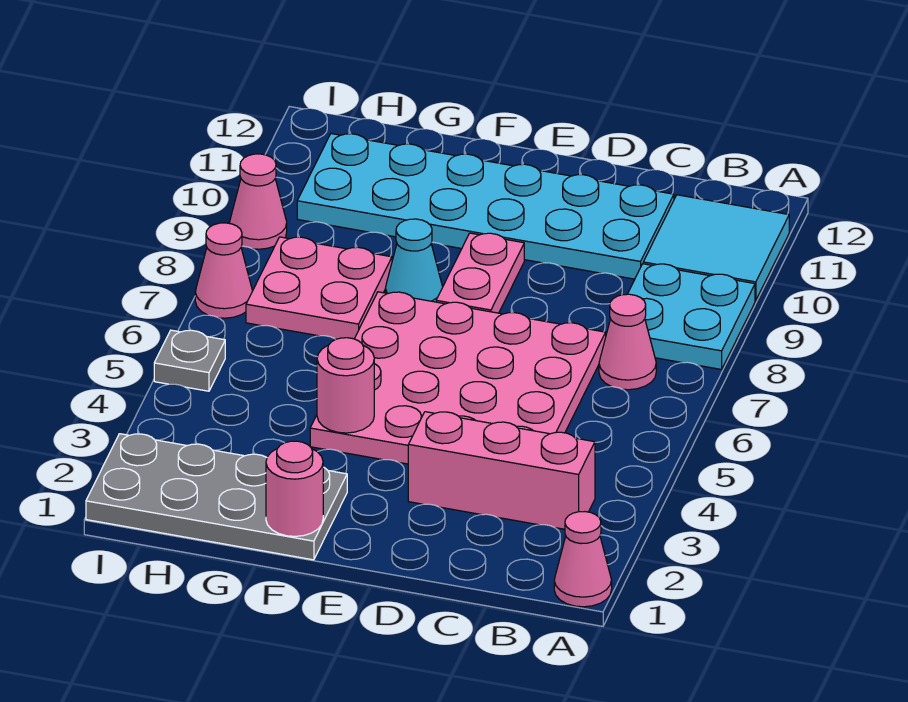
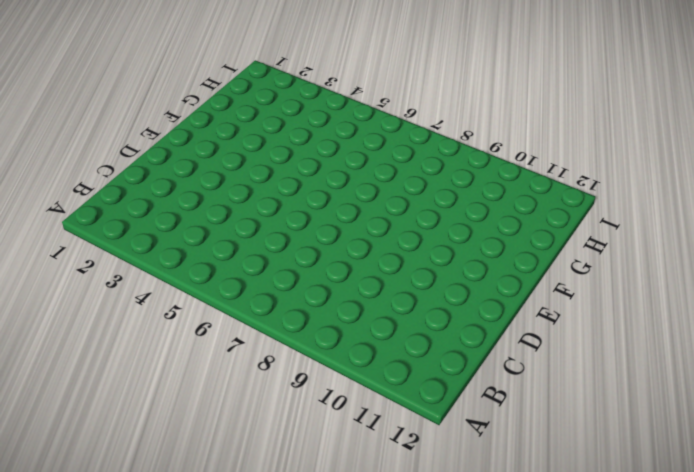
none -> pink cone A1 level 1
none -> cyan plate A8:B9 level 1
none -> cyan tile A10:B11 level 1

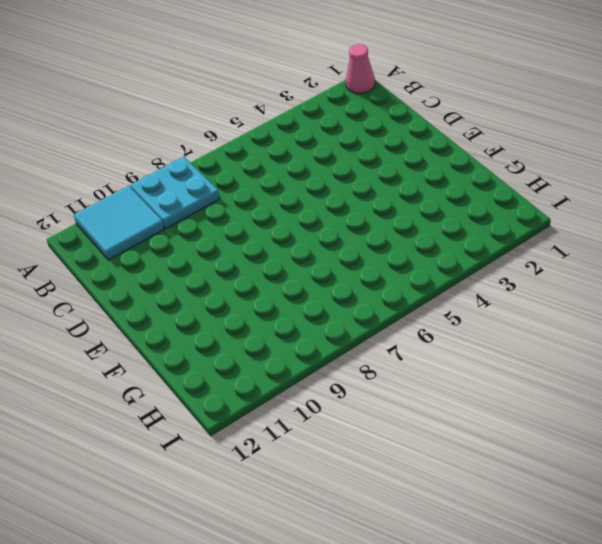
none -> pink brick B3:D3 level 1
none -> pink cone B7 level 1
none -> pink plate C4:F7 level 1

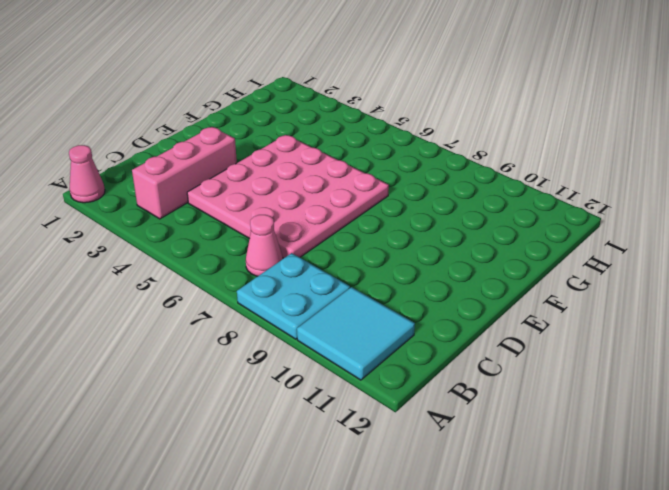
none -> cyan plate C10:H11 level 1
none -> pink plate E8:E9 level 1
none -> grey plate F1:I2 level 1

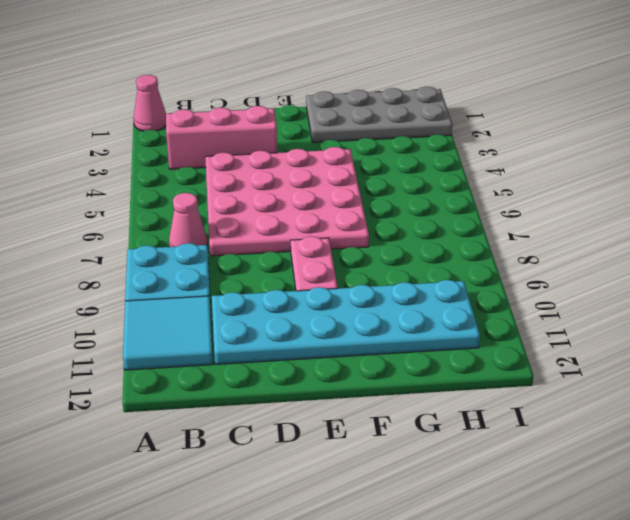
none -> cyan cone F8 level 1
none -> pink plate G7:H8 level 1
none -> grey plate I5 level 1

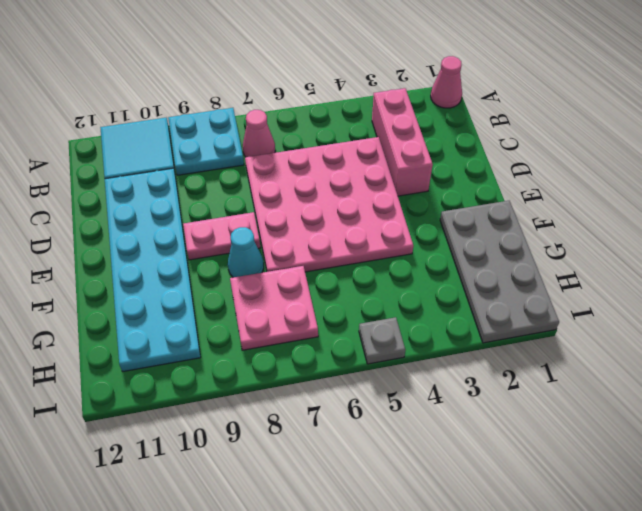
none -> pink cone I7 level 1
none -> pink cone I9 level 1
none -> pink round brick F1 level 2

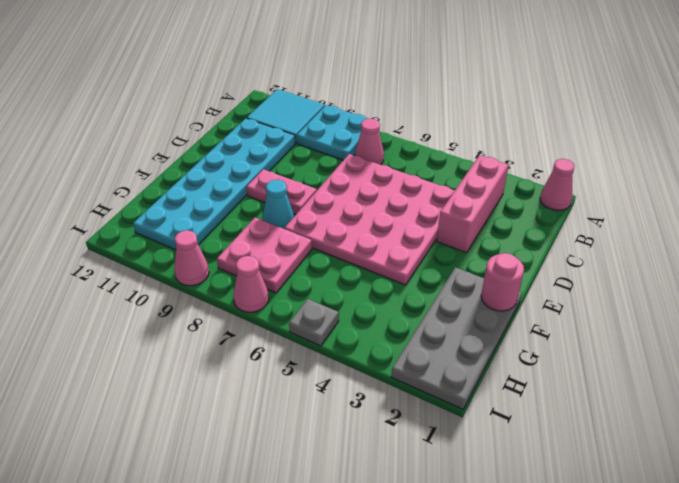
none -> pink round brick F4 level 2

